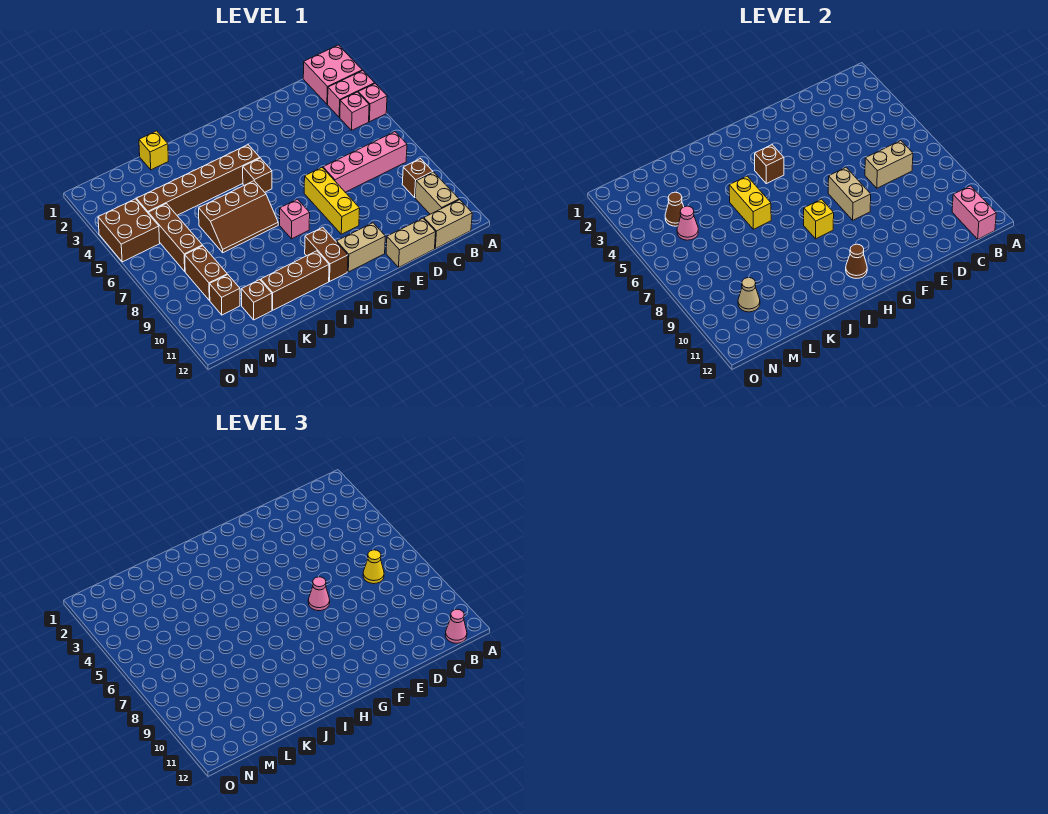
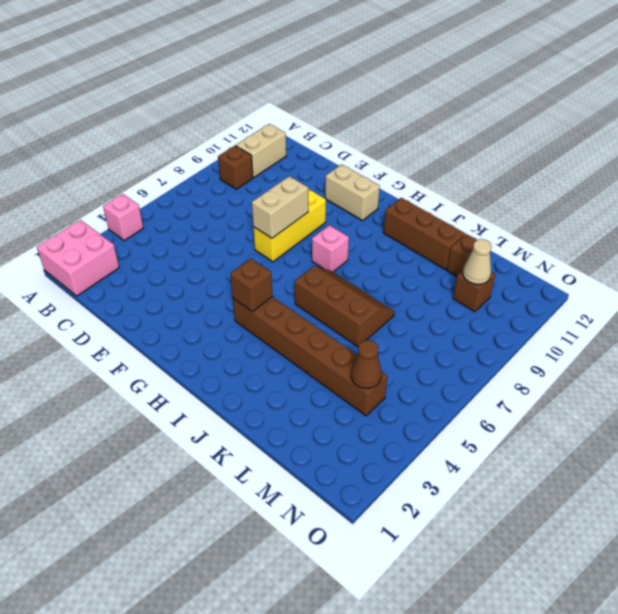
none -> pink brick A3:B3 level 1
none -> pink brick B4 level 1
none -> pink brick B7:E7 level 1
none -> tan brick B12:C12 level 1

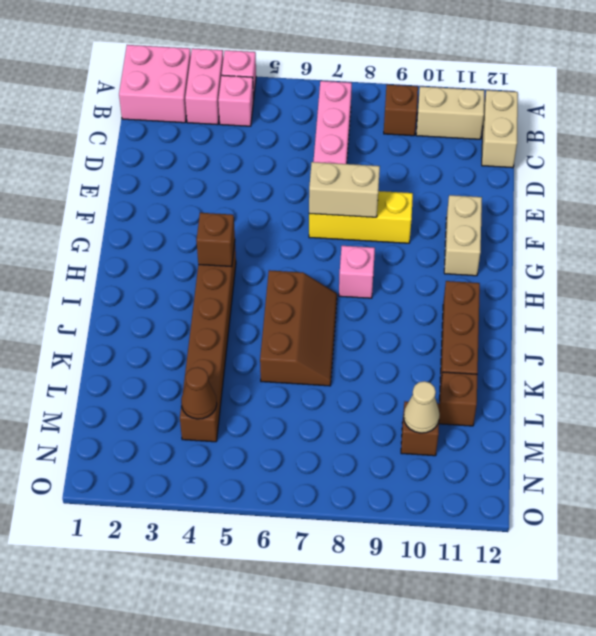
none -> tan brick D12:E12 level 1
none -> brown brick H5 level 1
none -> brown brick H10:H11 level 1
none -> yellow brick K1 level 1

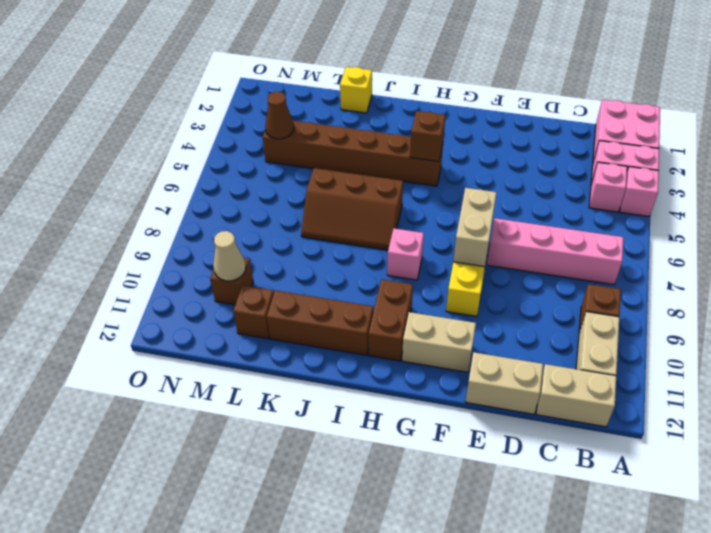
none -> brown brick H5 level 1
none -> brown brick M5:M7 level 1
none -> brown brick M8:M9 level 1
none -> brown brick N4:O5 level 1

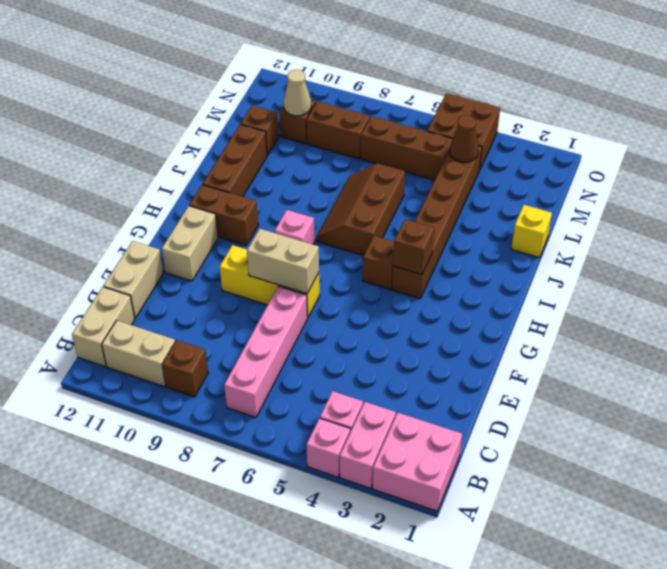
none -> pink brick B11:B12 level 2
none -> tan brick C7:D7 level 2
none -> yellow brick H8 level 2
none -> brown cone H11 level 2

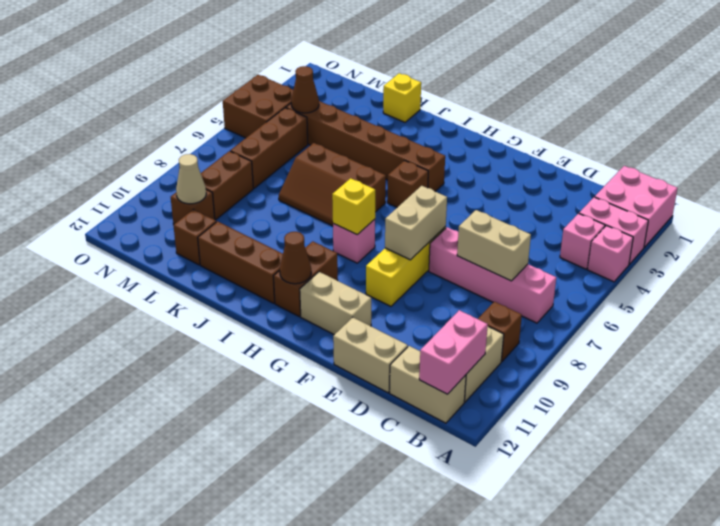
none -> brown brick H4 level 2
none -> yellow brick J5:J6 level 2
none -> pink cone M5 level 2
none -> pink cone B12 level 3

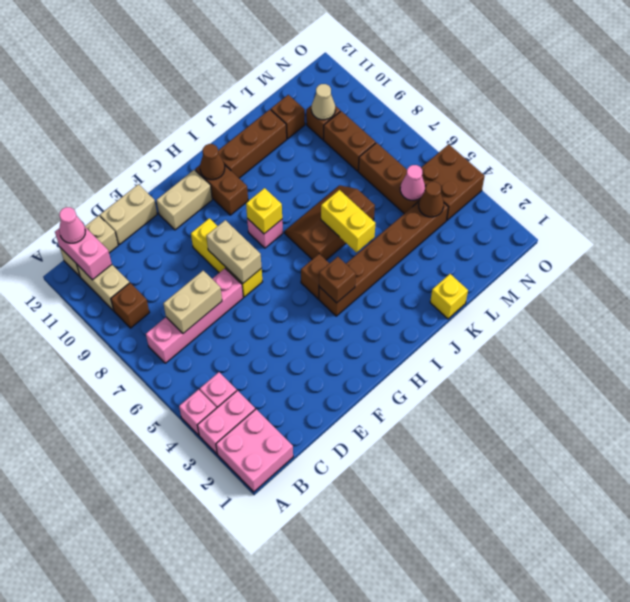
none -> yellow cone C7 level 3
none -> pink cone F7 level 3

